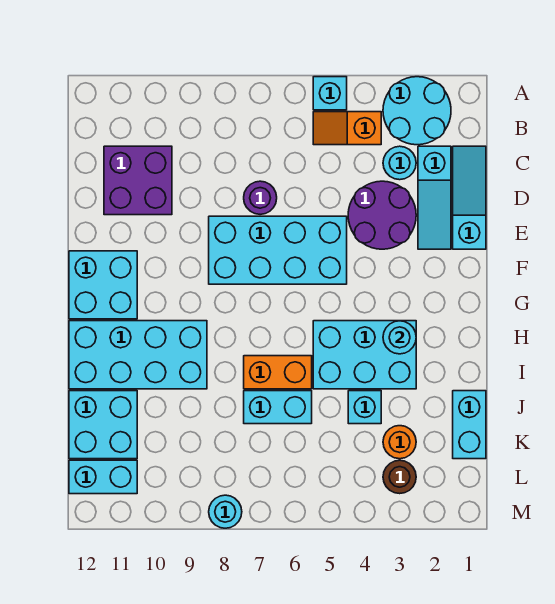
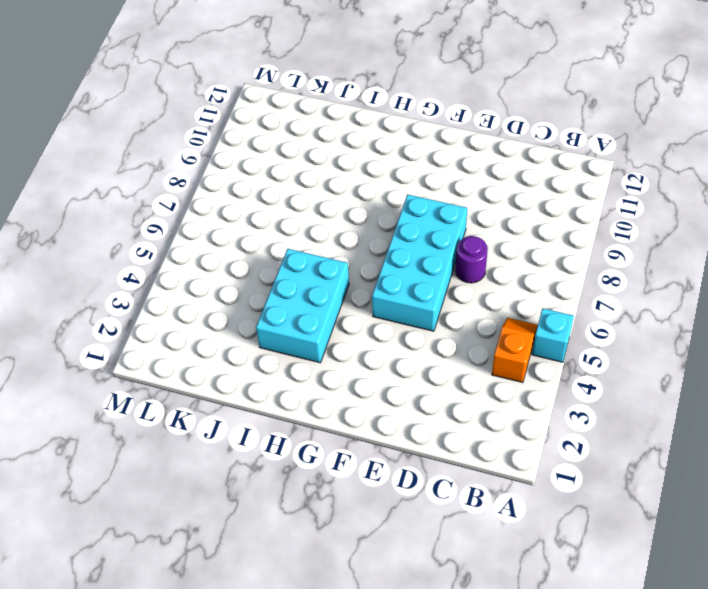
none -> cyan round brick A2:B3 level 1
none -> cyan slope C1:E1 level 1 top E
none -> cyan slope C2:E2 level 1 top C

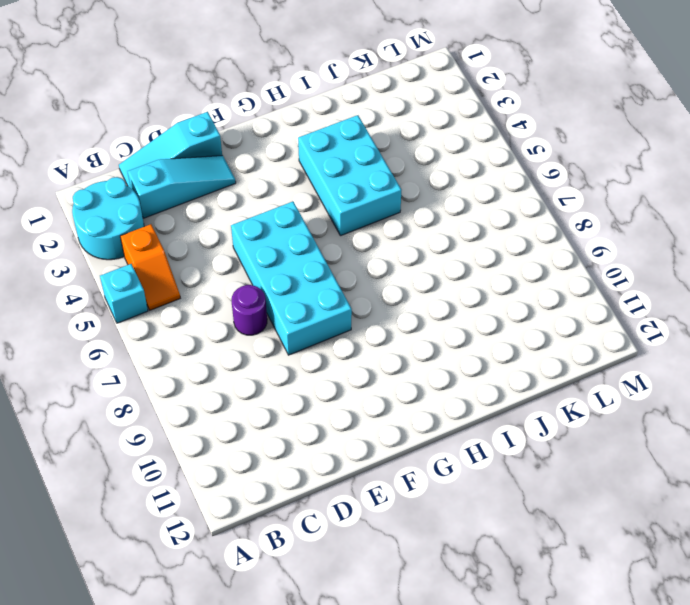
none -> cyan round brick C3 level 1
none -> purple brick C10:D11 level 1
none -> purple round brick D3:E4 level 1

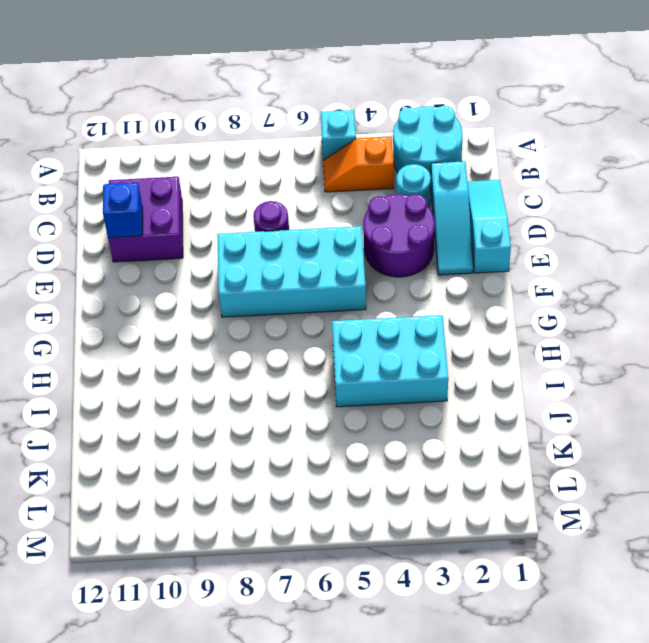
blue brick D11 level 2 -> none
none -> cyan brick F11:G12 level 1
none -> cyan brick H9:I12 level 1
none -> orange brick I6:I7 level 1

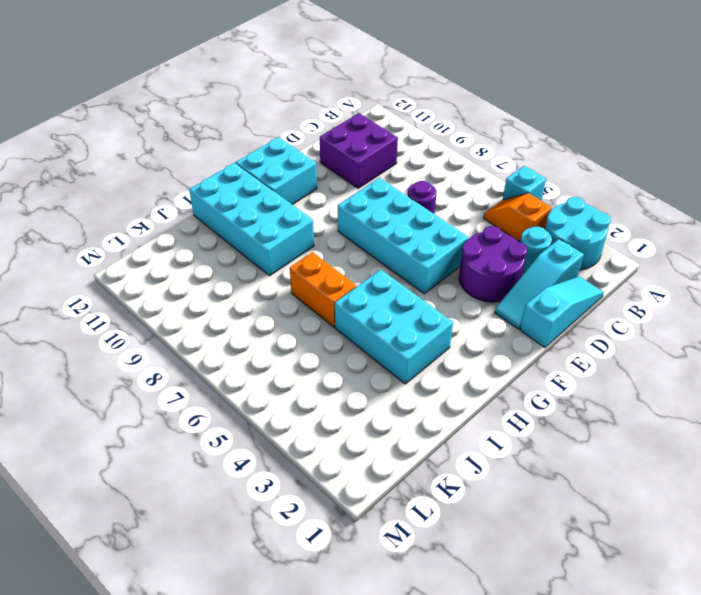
none -> cyan brick J1:K1 level 1
none -> cyan brick J4 level 1
none -> cyan brick J6:J7 level 1

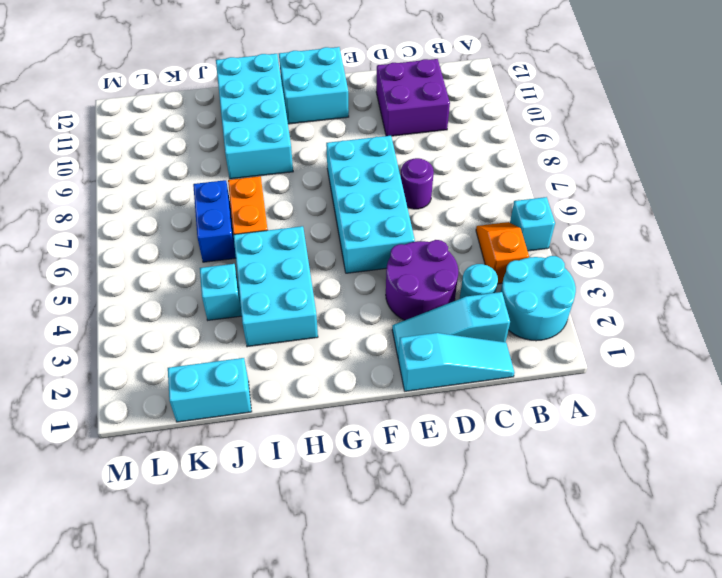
blue brick J6:J7 level 1 -> cyan brick J6:J7 level 1
none -> cyan brick J11:K12 level 1
none -> orange round brick K3 level 1
none -> brown round brick L3 level 1

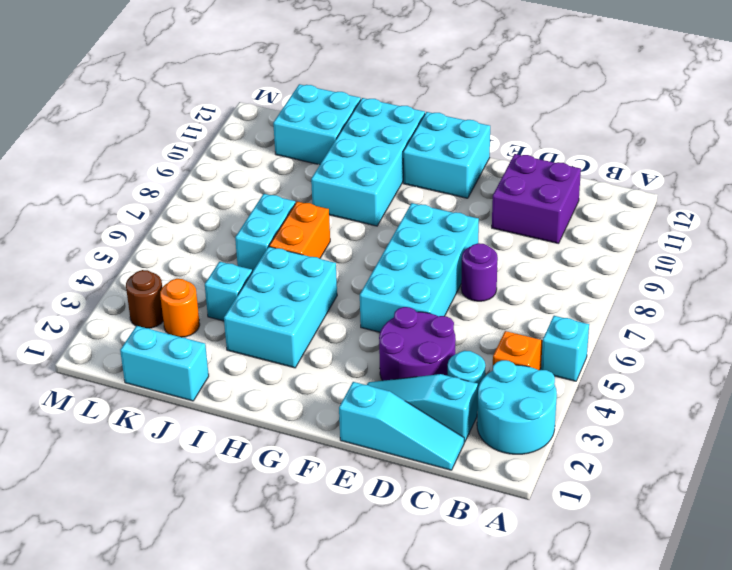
none -> cyan brick L11:L12 level 1
none -> cyan round brick M8 level 1
none -> cyan round brick H3 level 2

